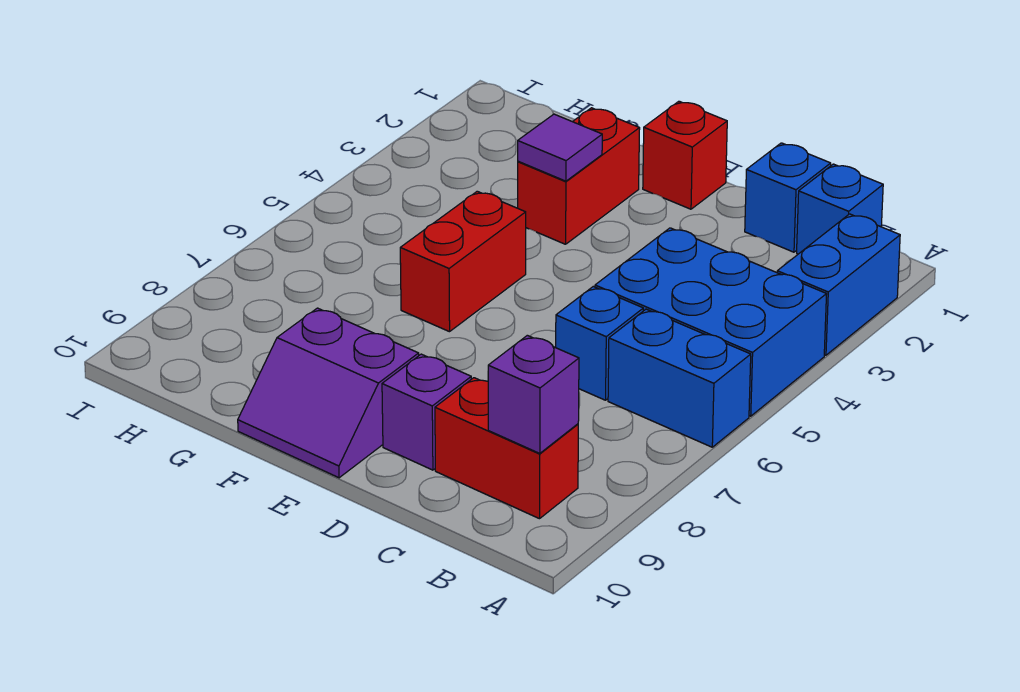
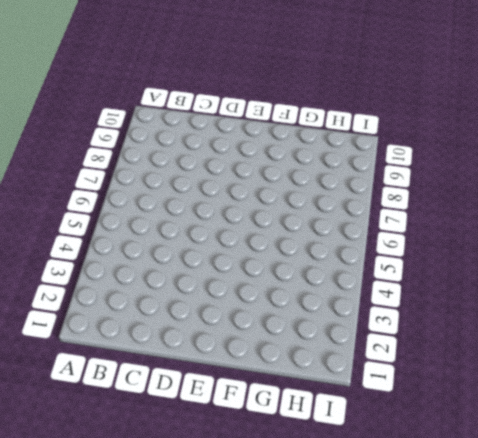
none -> blue brick A2:A3 level 1
none -> blue brick A4:C5 level 1
none -> blue brick A6:B6 level 1

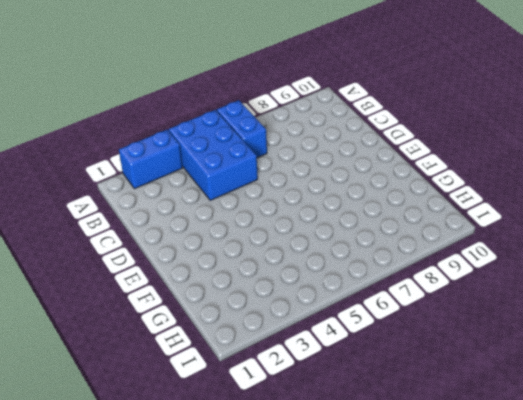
none -> blue brick B1 level 1
none -> red brick B9:C9 level 1
none -> blue brick C1 level 1

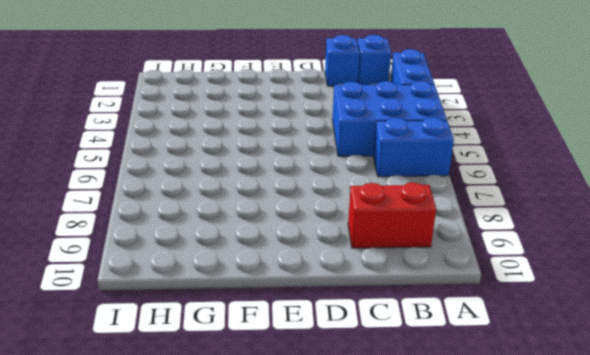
none -> blue brick C6 level 1
none -> purple brick D9 level 1
none -> red brick E1 level 1

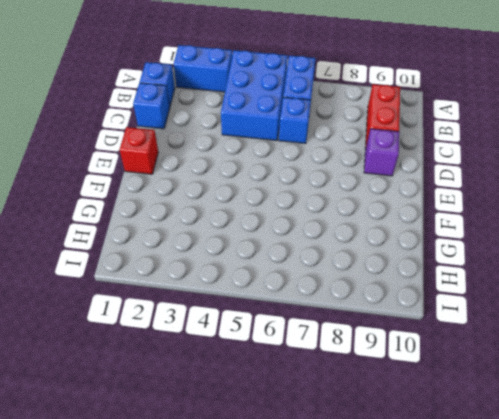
none -> purple slope E9:F10 level 1 top 9
none -> red brick F2:F3 level 1
none -> red brick F5:F6 level 1

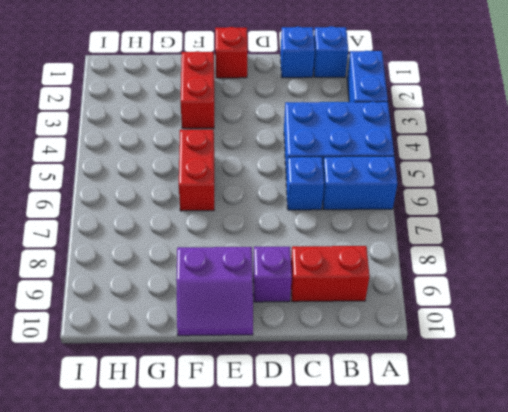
none -> purple brick B9 level 2
none -> purple tile F3 level 2

